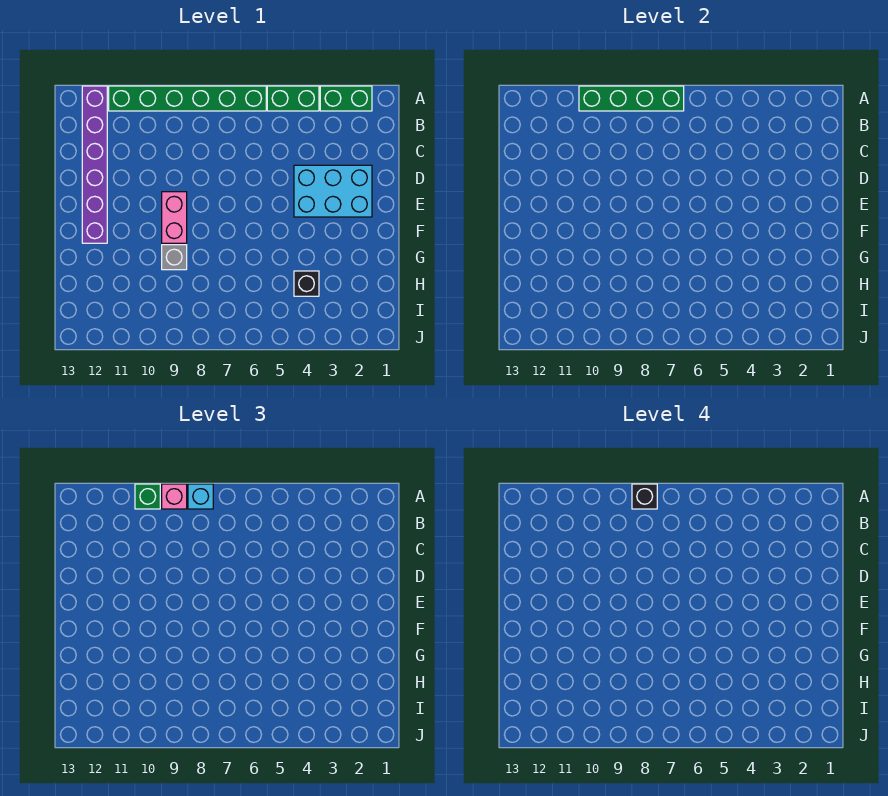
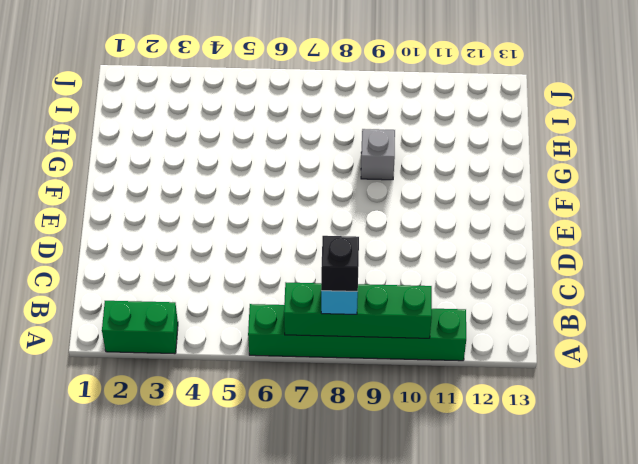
none -> green brick A4:A5 level 1
none -> purple brick A12:F12 level 1
none -> cyan brick D2:E4 level 1

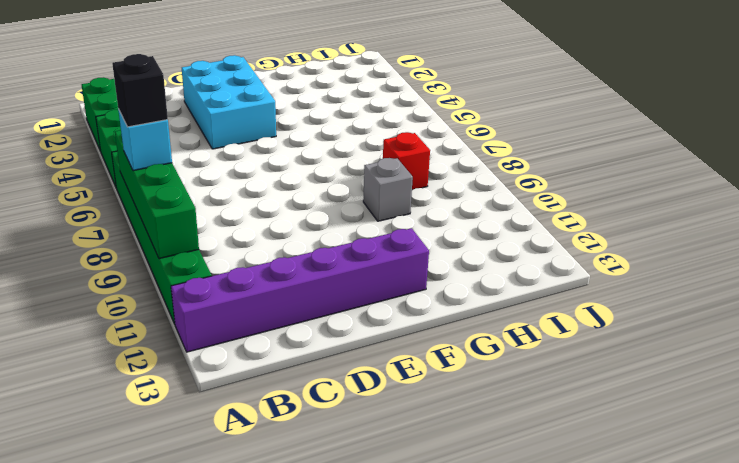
red brick H8 level 1 -> none
none -> pink brick E9:F9 level 1
none -> black brick H4 level 1
none -> pink brick A9 level 3

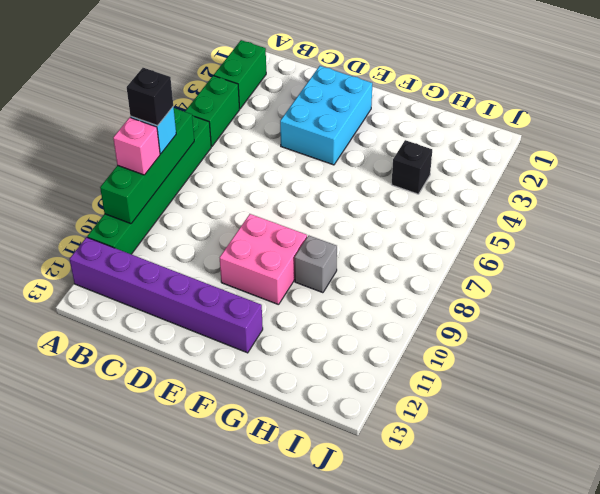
pink brick E9:F10 level 1 -> pink brick E9:F9 level 1
none -> green brick A10 level 3

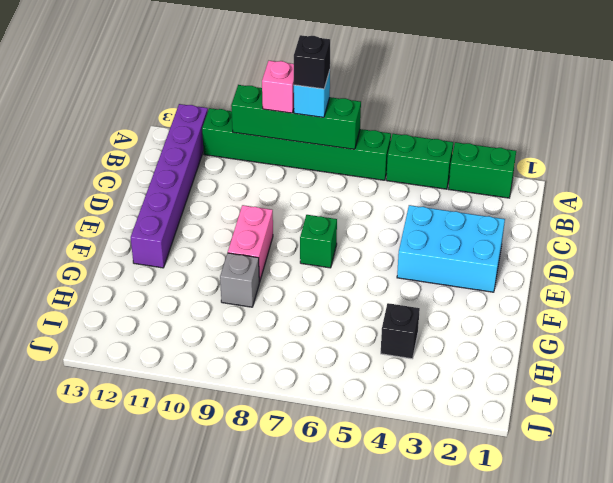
green brick E7 level 1 -> green brick A10 level 3

